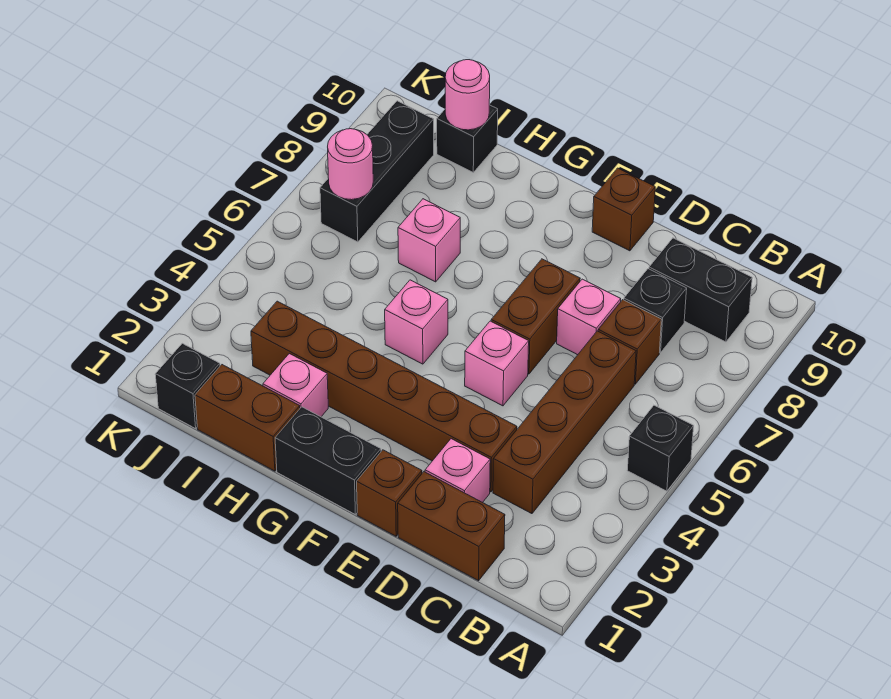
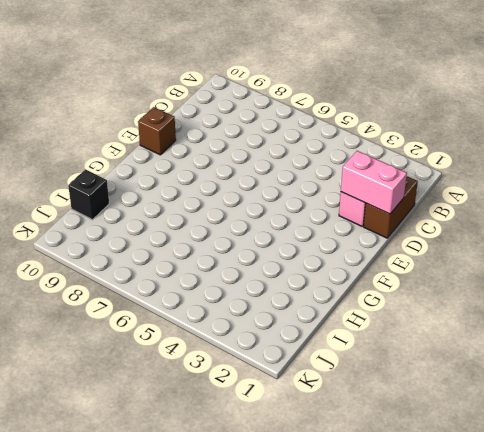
pink brick D1:D2 level 2 -> none
none -> black brick A5 level 1
none -> black brick B9:C9 level 1
none -> brown brick C3:C6 level 1

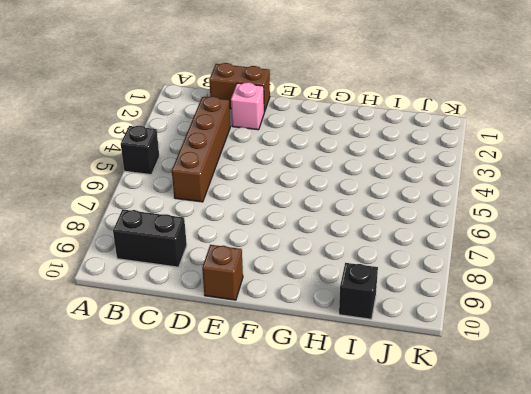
none -> brown brick C7 level 1
none -> black brick C8 level 1
none -> brown brick D3:I3 level 1

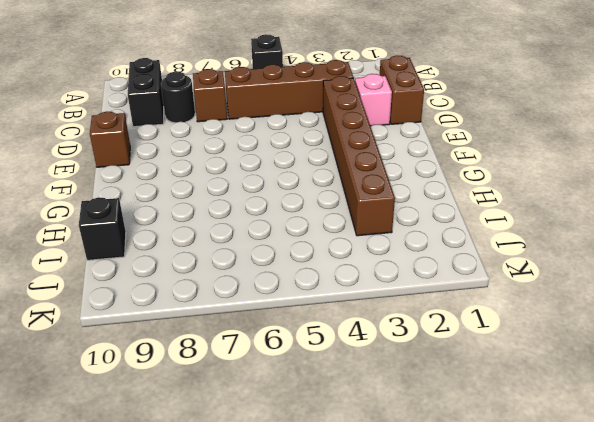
black round brick C8 level 1 -> black brick C8 level 1
none -> pink brick D7 level 1
none -> brown brick E1 level 1
none -> pink brick E5 level 1

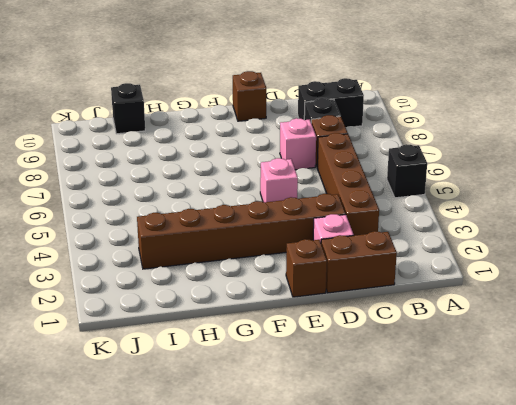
none -> brown brick E6:E7 level 1
none -> black brick F1:G1 level 1
none -> pink brick G5 level 1

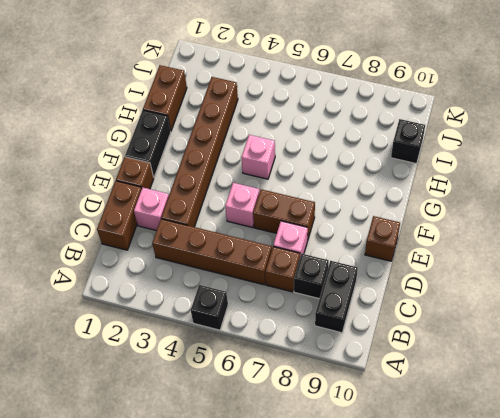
none -> pink brick H2 level 1
none -> pink brick H7 level 1
none -> black brick J1 level 1

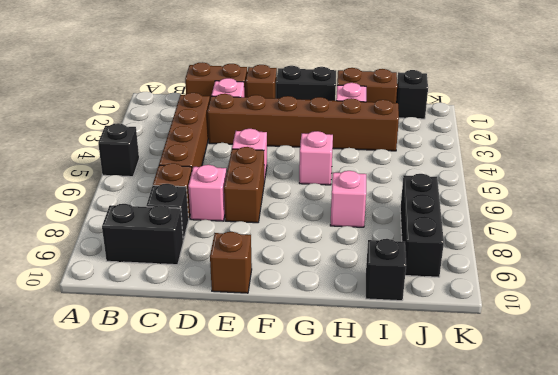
none -> pink round brick I10 level 2
none -> pink round brick J7 level 2

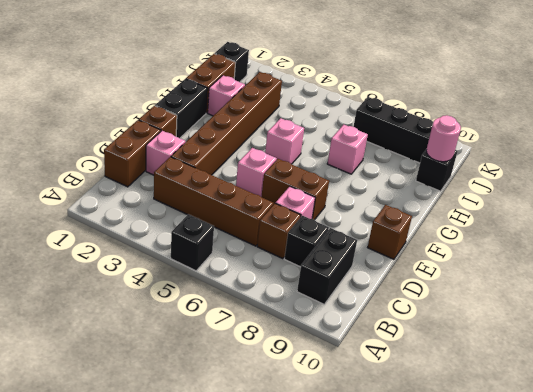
none -> pink round brick J7 level 2

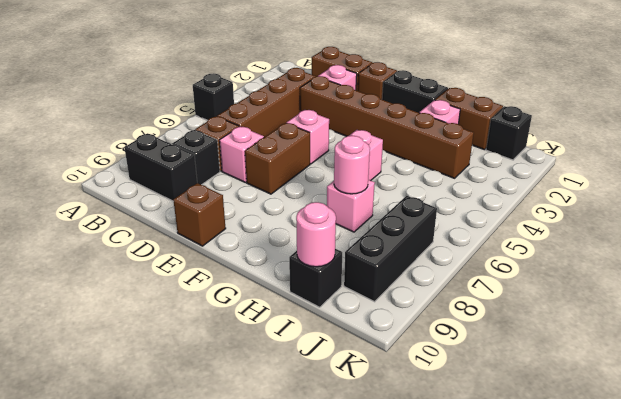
pink round brick H7 level 2 -> pink round brick J7 level 2

